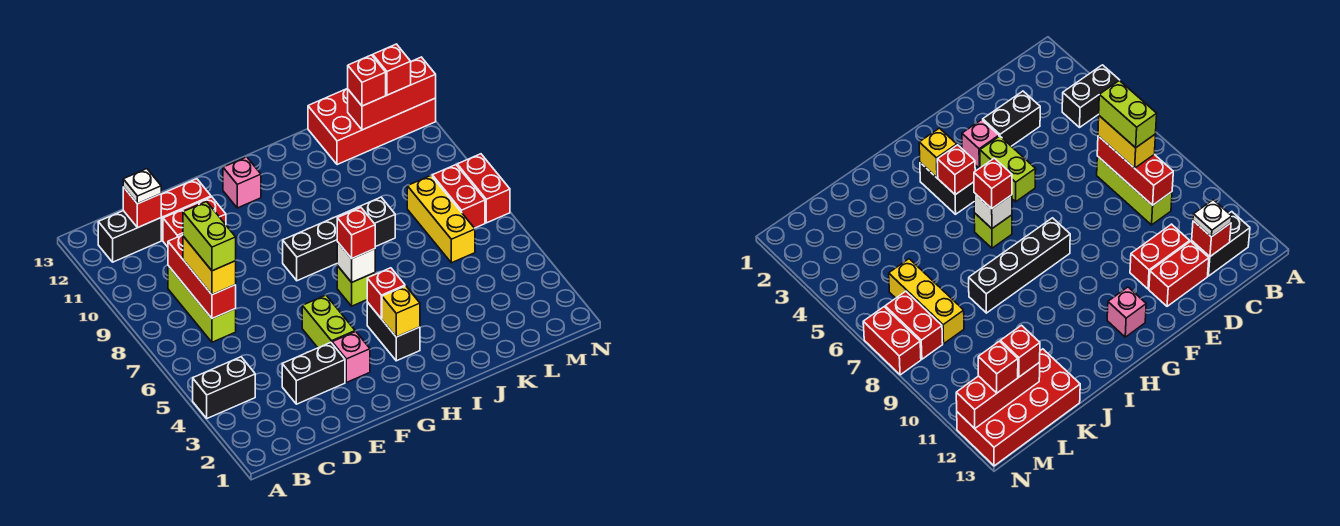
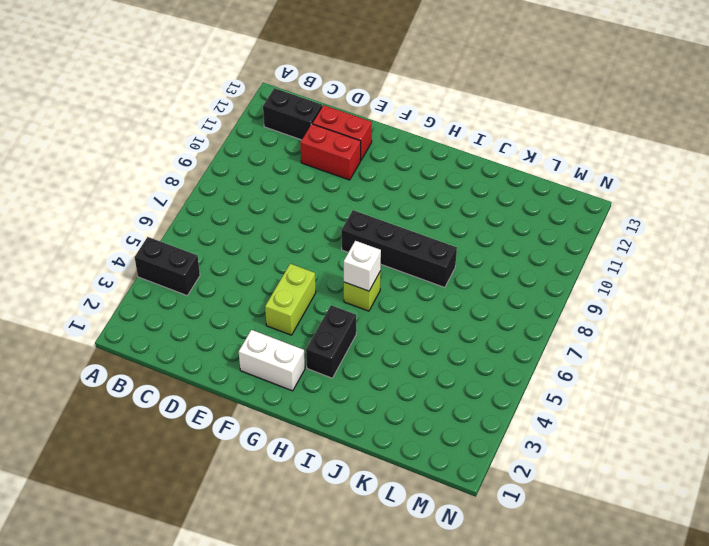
white brick F2:G2 level 1 -> none
none -> lime brick C7:C9 level 1
none -> black brick D3:E3 level 1
none -> pink brick F3 level 1

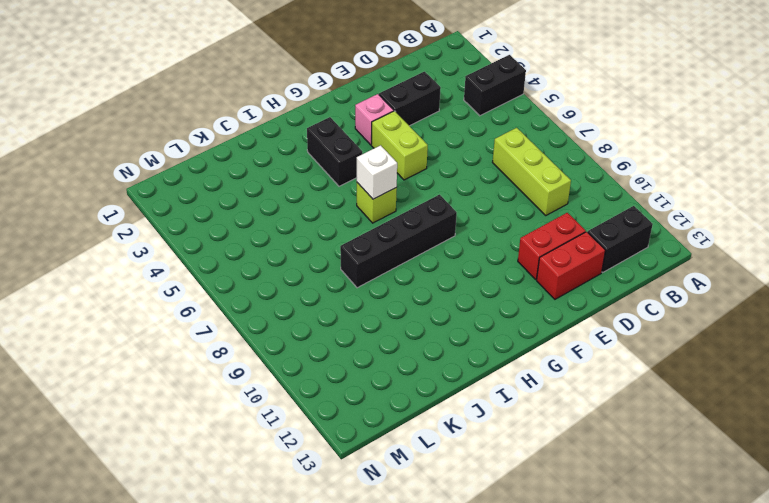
none -> pink brick G12 level 1
none -> red brick K12:N13 level 1
none -> yellow brick L6:L8 level 1

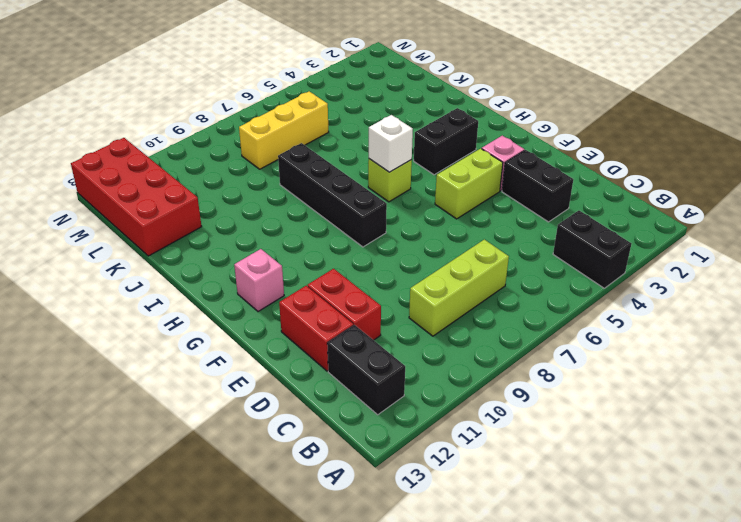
none -> red brick M7:M8 level 1
none -> red brick N7:N8 level 1
none -> red brick C7:C9 level 2

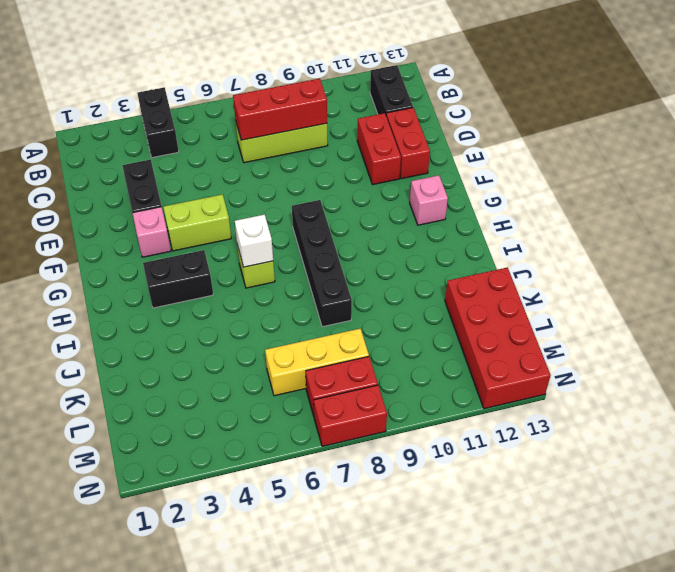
none -> red brick C12 level 2
none -> yellow brick H3 level 2
none -> red brick H4 level 2

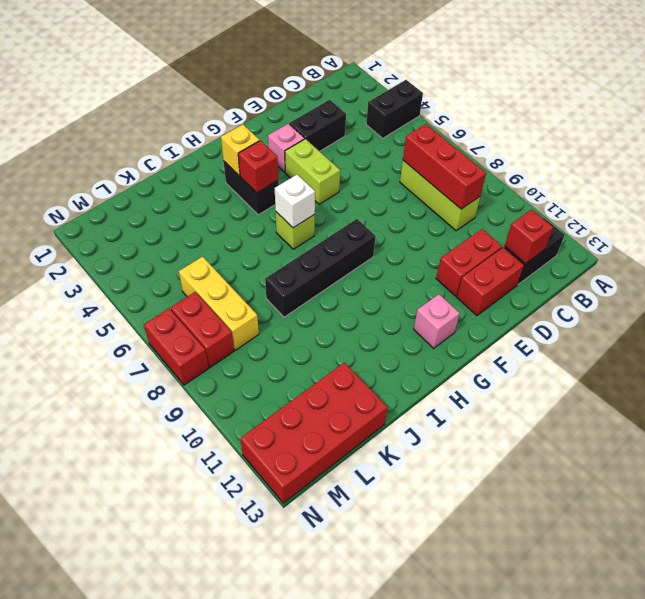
none -> red brick L12:N12 level 2
none -> yellow brick C7:C8 level 3
none -> white plate C12 level 3

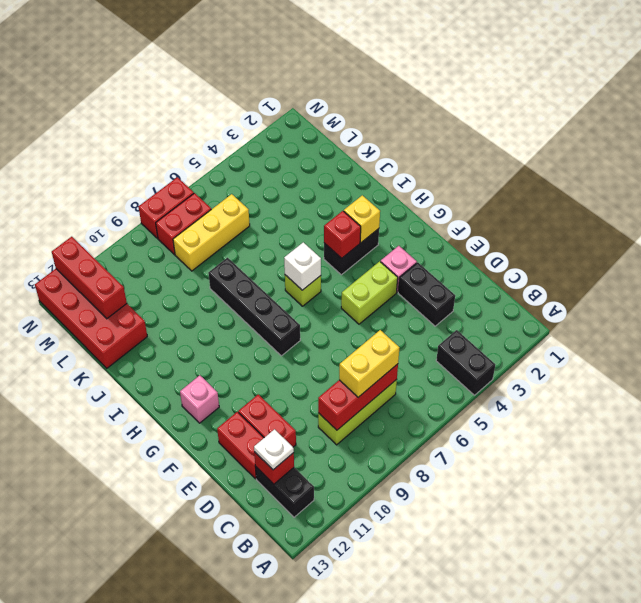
none -> red brick H6 level 3
none -> red brick L12 level 3
none -> red brick M12 level 3

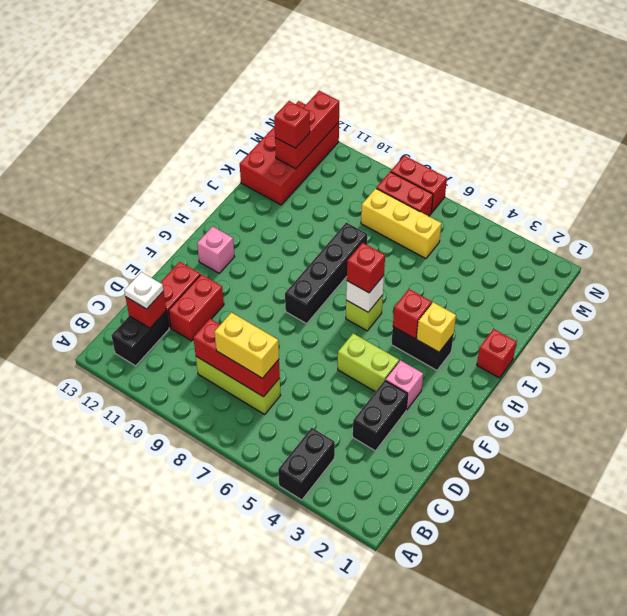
red brick I1 level 1 -> red brick M12 level 3
none -> lime brick C7:C8 level 4

